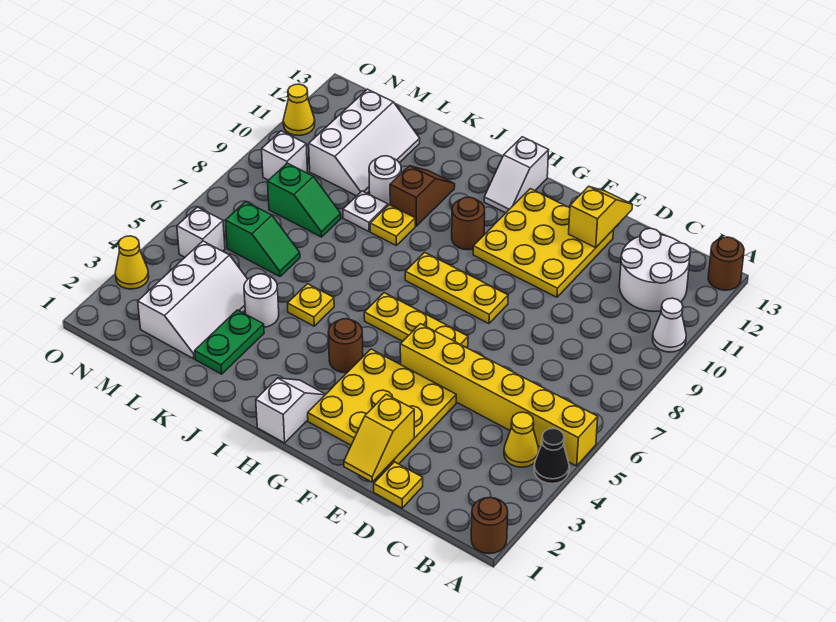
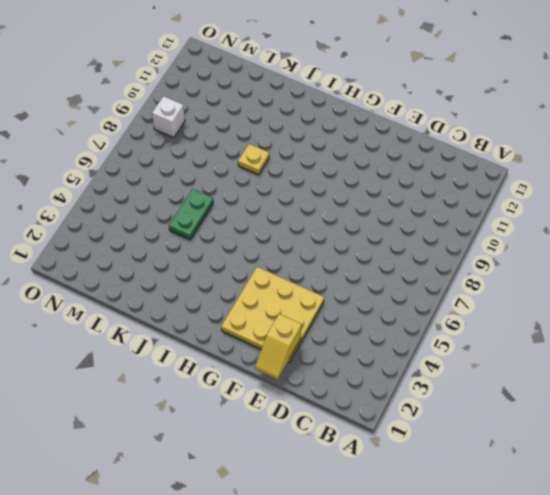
green plate K5:K6 level 1 -> green plate K2:K3 level 1
none -> brown round brick A1 level 1
none -> black cone A4 level 1
none -> yellow brick A5:F5 level 1
none -> white cone A10 level 1

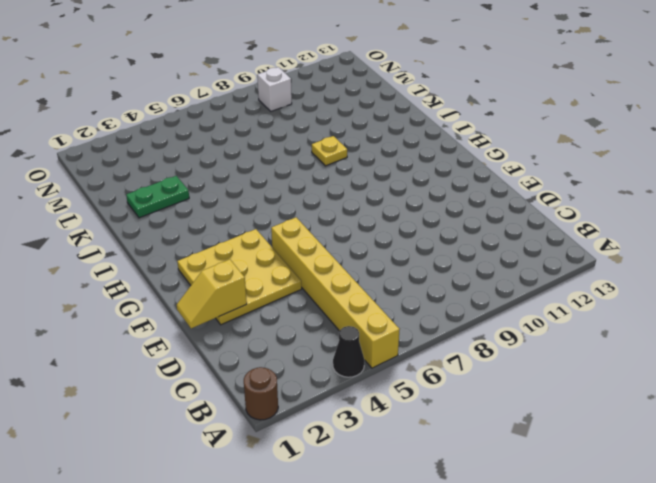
none -> white cone A10 level 1
none -> brown round brick A13 level 1
none -> yellow cone B4 level 1
none -> white round brick B11:C12 level 1

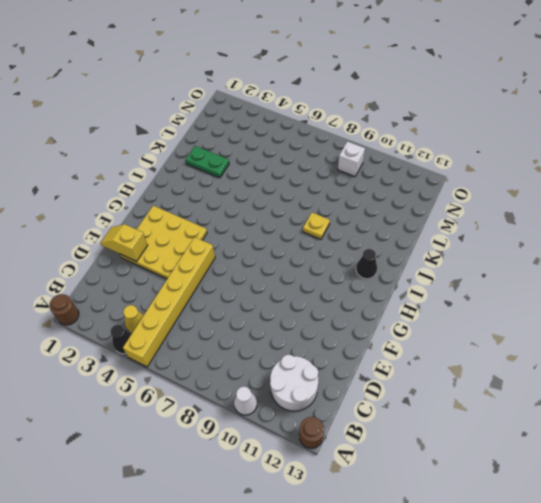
black cone I12 level 1 -> none
none -> yellow plate D1 level 1
none -> yellow plate E10:G12 level 1
none -> yellow plate F6:H6 level 1
none -> yellow plate F8:H8 level 1

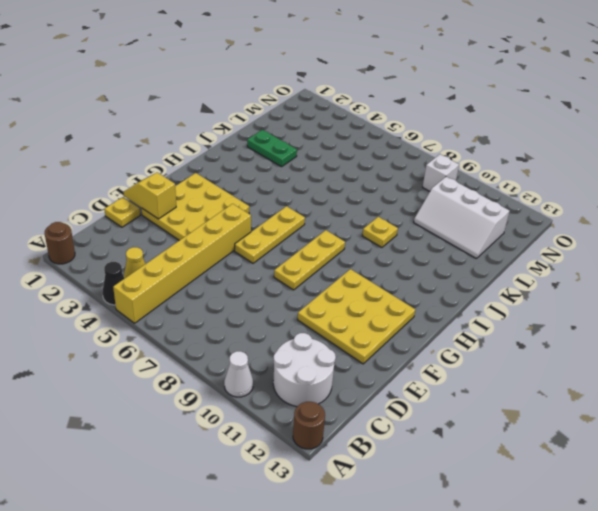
none -> white slope H1:H2 level 1 top 1
none -> brown round brick H4 level 1
none -> brown round brick H10 level 1
none -> white slope H12:H13 level 1 top 13

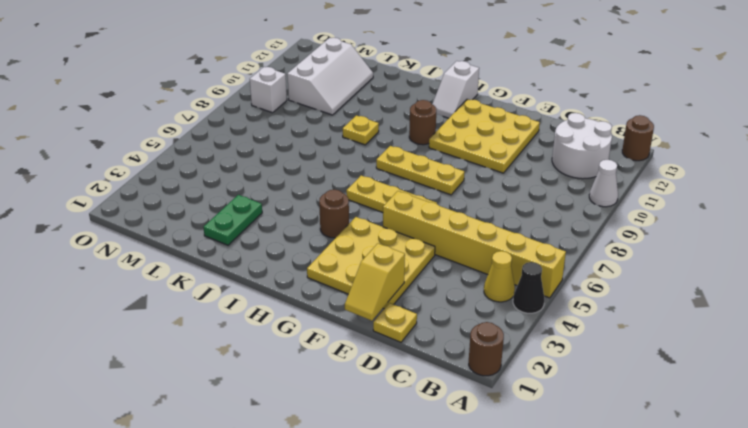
none -> white slope H1:H2 level 1 top 1
none -> yellow plate J5 level 1
none -> brown slope J10:J11 level 1 top 10
none -> white round brick K4 level 1

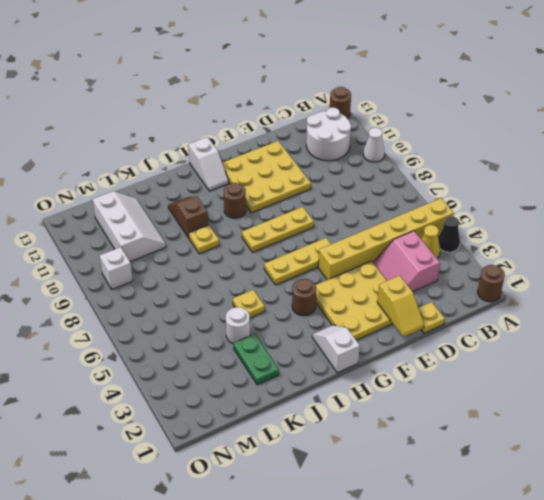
pink slope C3:D4 level 1 top C -> none
none -> white plate K9 level 1
none -> white round brick K10 level 1
none -> white slope L2:M4 level 1 top M
none -> green slope L6:M6 level 1 top M

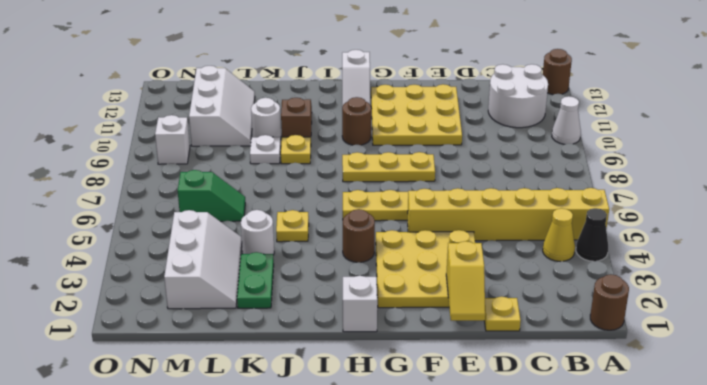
none -> green slope L8:M8 level 1 top M
none -> white brick N5 level 1
none -> yellow cone O3 level 1
none -> yellow cone O11 level 1

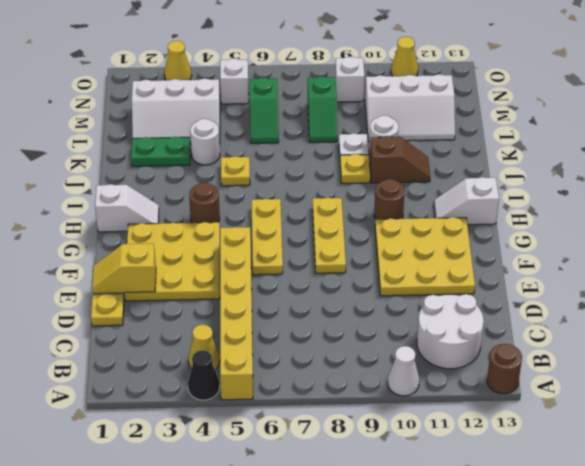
none -> brown round brick A1 level 1
none -> yellow slope E12:E13 level 2 top 12

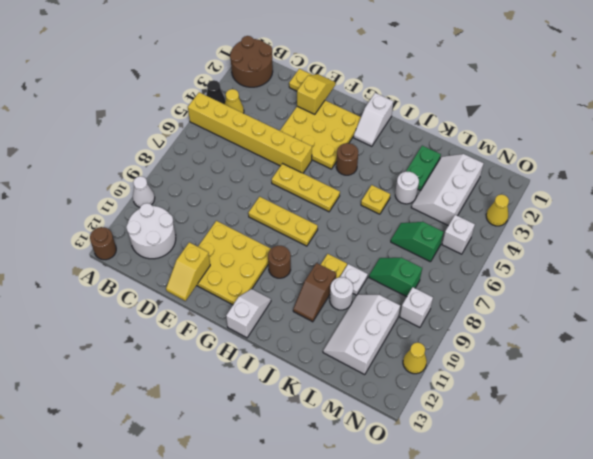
brown round brick A1:B2 level 1 -> brown round brick A1 level 1

